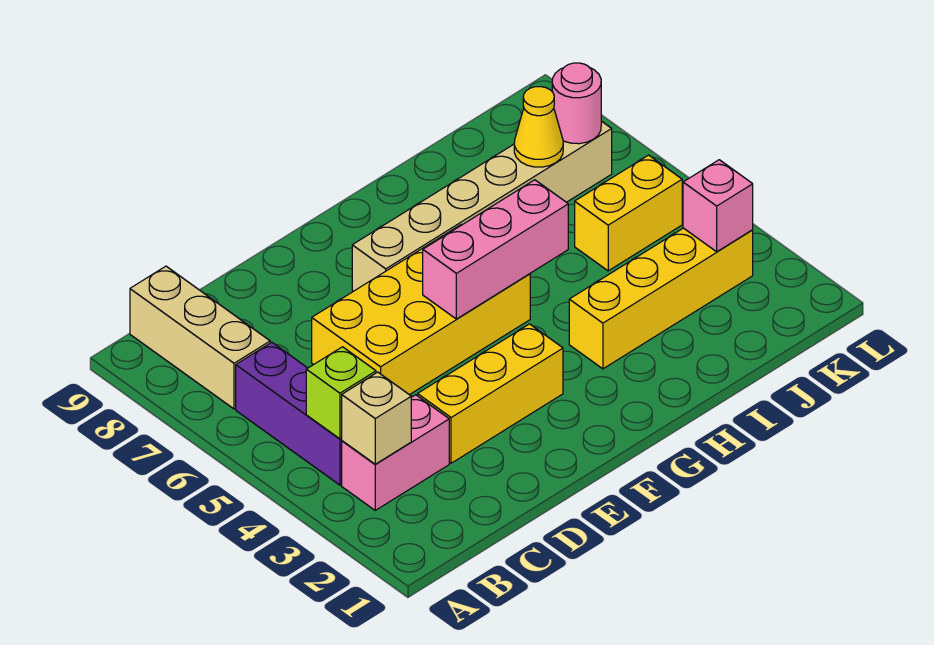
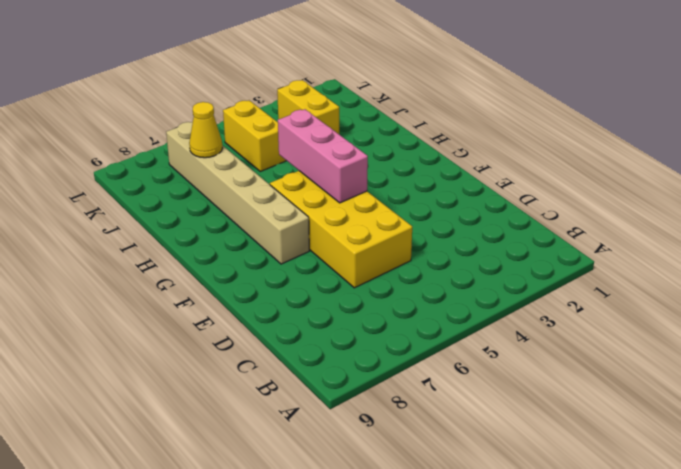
yellow brick J3:K3 level 1 -> yellow brick H3:K3 level 1
none -> pink brick B3:C3 level 1
none -> purple brick B4:B6 level 1
none -> tan brick B7:B9 level 1

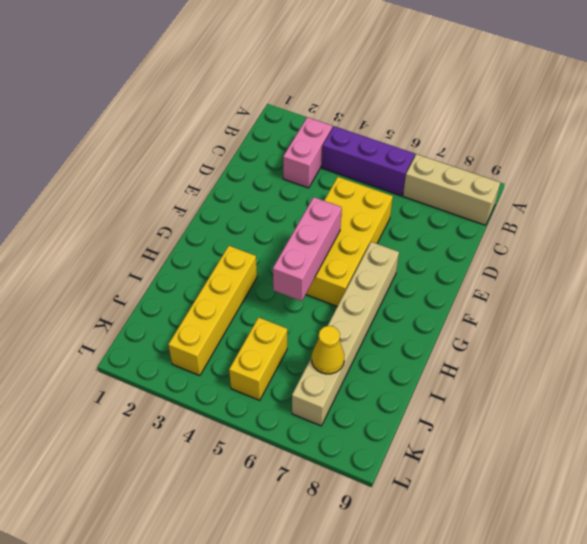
none -> yellow brick D3:F3 level 1
none -> tan brick B3 level 2
none -> lime brick B4 level 2

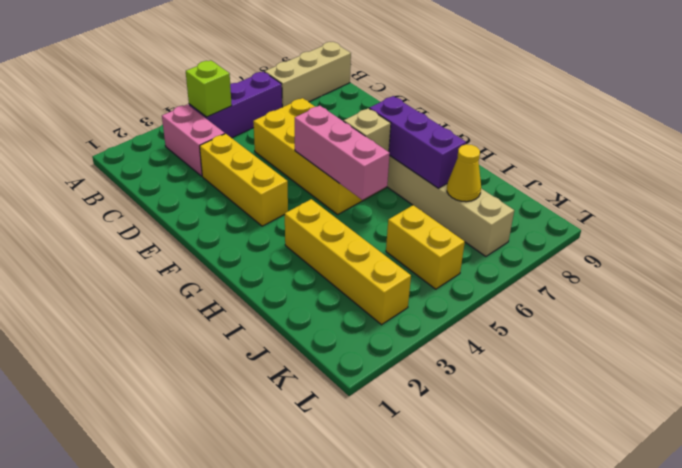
tan brick G6 level 2 -> tan brick B3 level 2
purple brick G7:I7 level 2 -> none
none -> pink brick K3 level 2
none -> pink round brick K7 level 2

